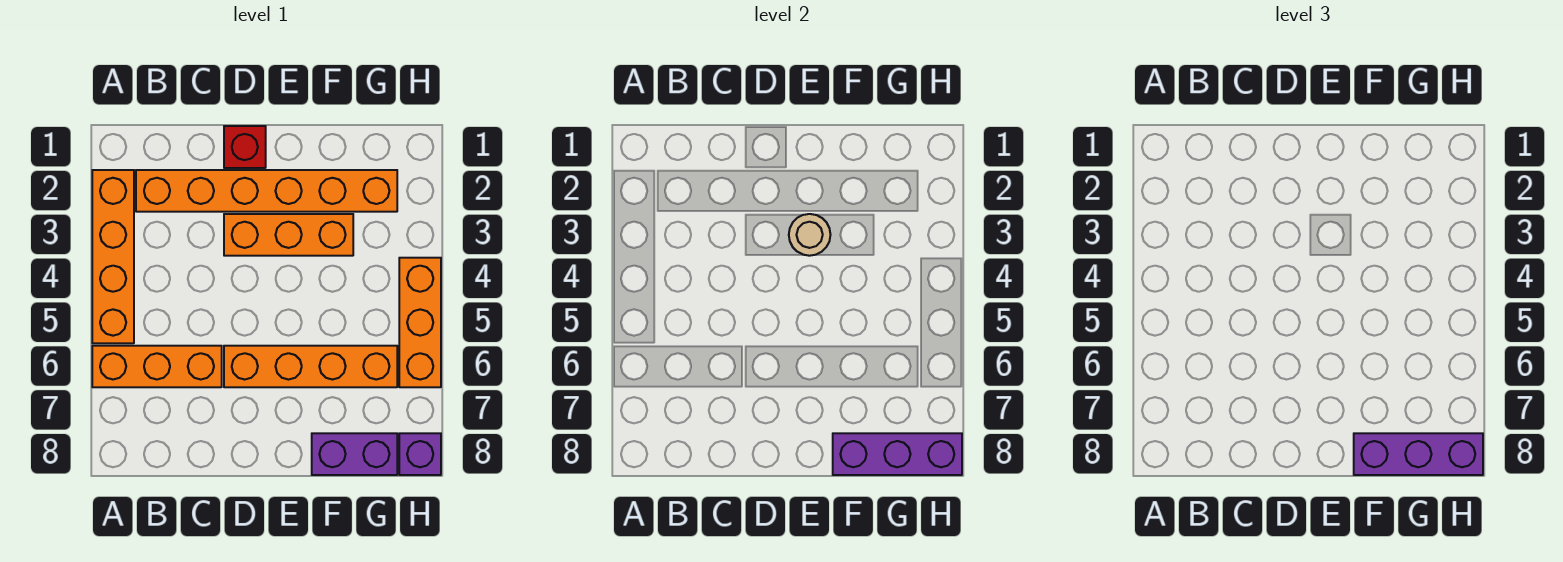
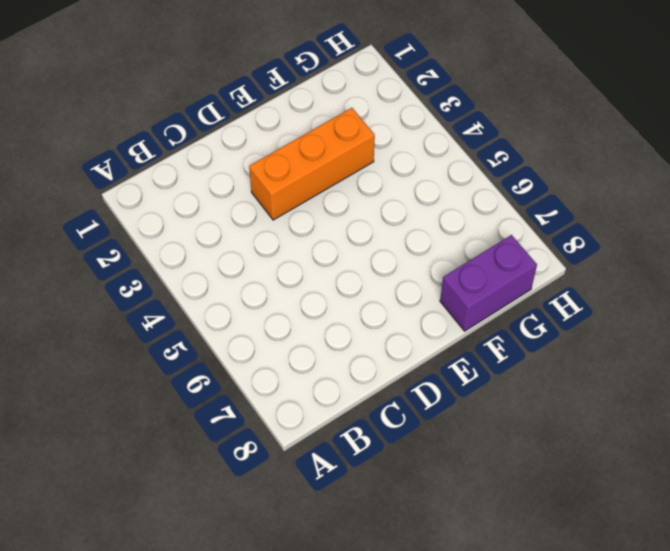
none -> orange brick A2:A5 level 1
none -> orange brick A6:C6 level 1
none -> orange brick B2:G2 level 1

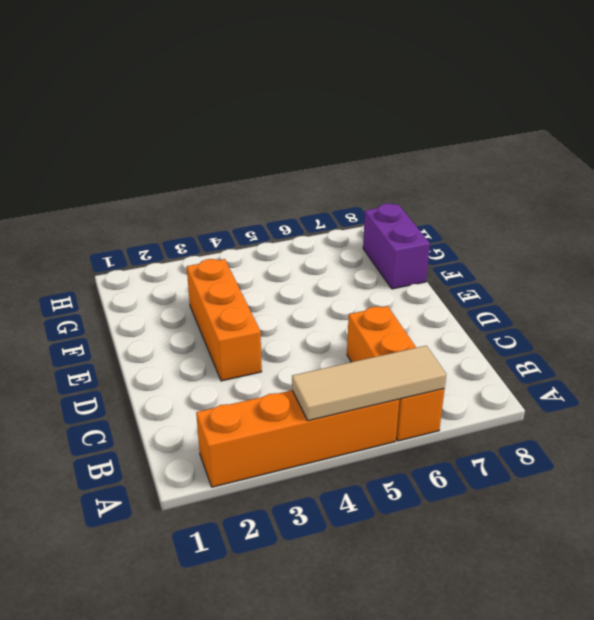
tan tile A4:A6 level 2 -> none
none -> orange brick B2:G2 level 1
none -> red brick D1 level 1
none -> orange brick D6:G6 level 1

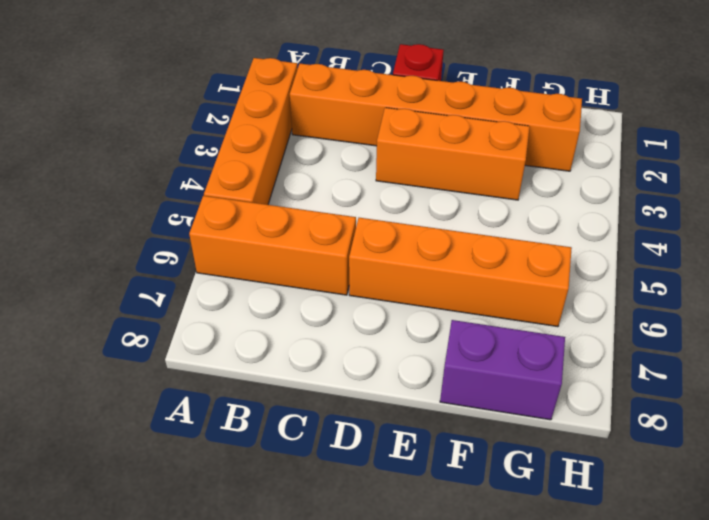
none -> orange brick H4:H6 level 1
none -> purple brick H8 level 1
none -> tan round brick E3 level 2

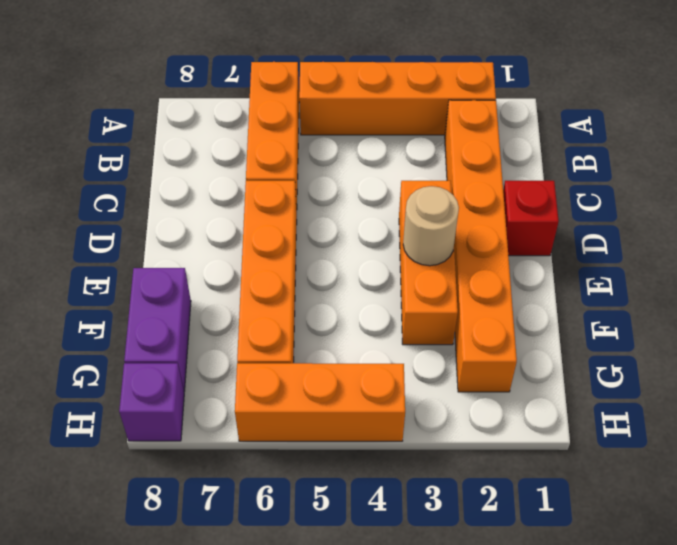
none -> purple brick F8:H8 level 2
none -> purple brick F8:H8 level 3

